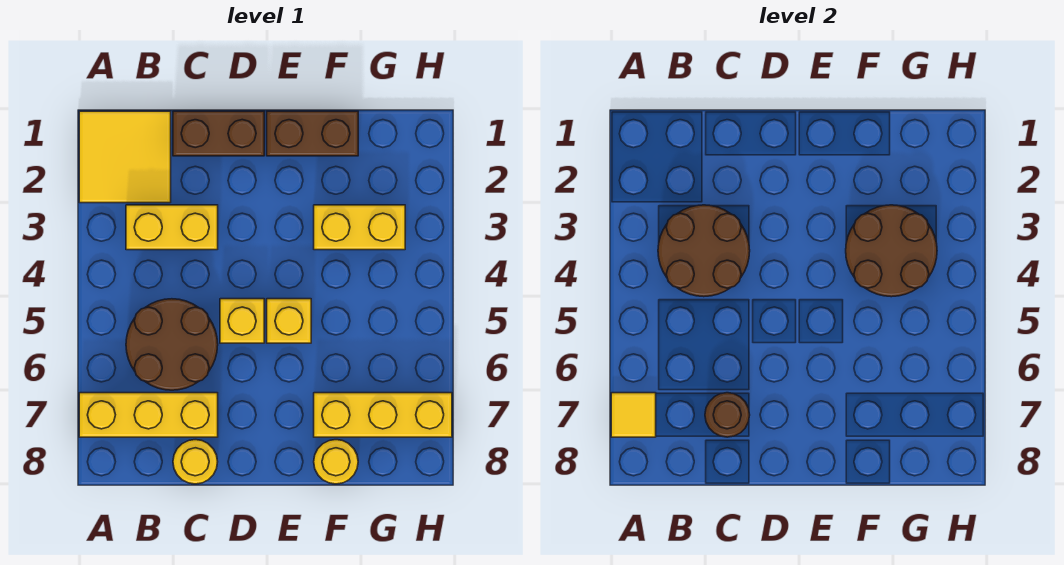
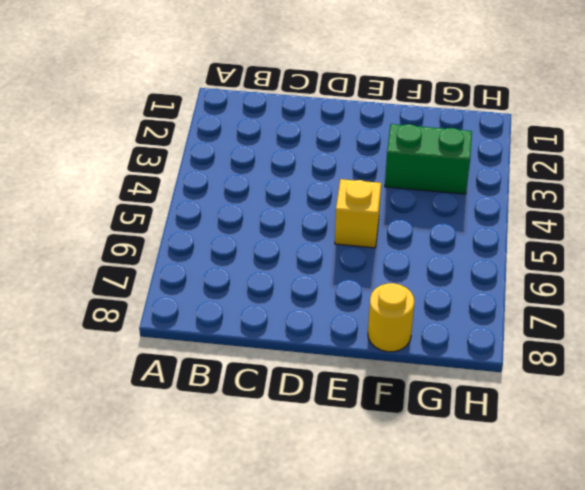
green brick F3:G3 level 1 -> yellow brick F3:G3 level 1
none -> yellow tile A1:B2 level 1
none -> yellow brick A7:C7 level 1
none -> yellow brick B3:C3 level 1

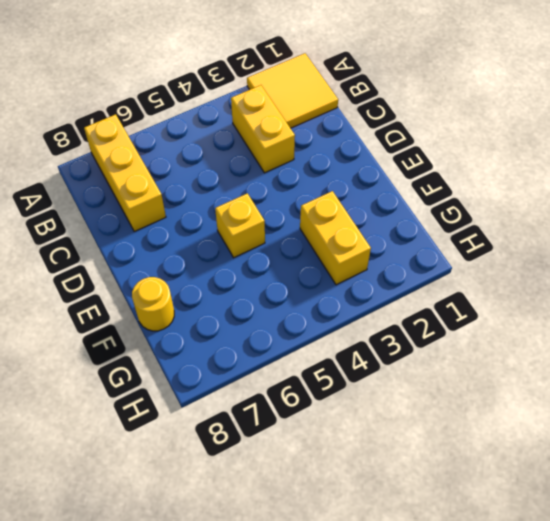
none -> brown round brick B5:C6 level 1
none -> brown brick C1:D1 level 1
none -> yellow round brick C8 level 1

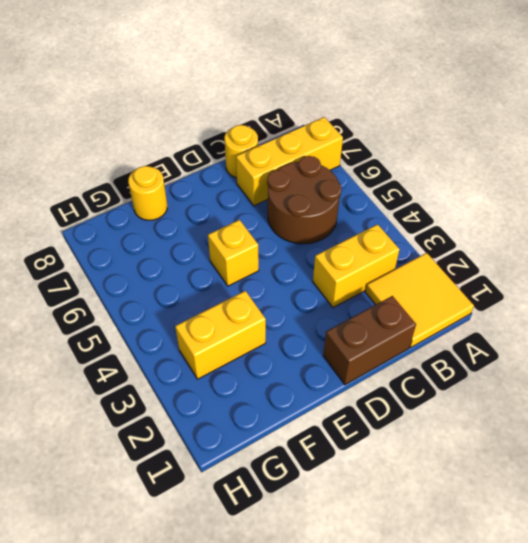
none -> yellow brick D5 level 1
none -> brown brick E1:F1 level 1
none -> yellow brick F7:H7 level 1

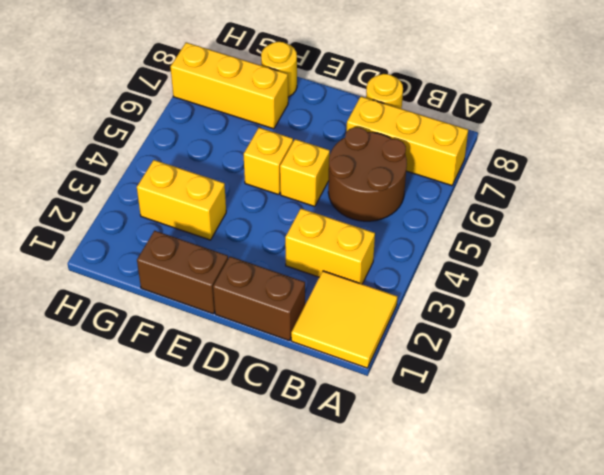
none -> yellow tile A7 level 2
none -> brown round brick B3:C4 level 2
none -> brown round brick C7 level 2

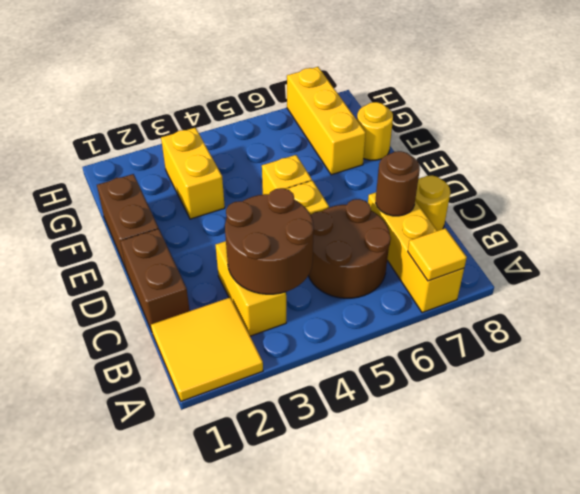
none -> brown round brick F3:G4 level 2

